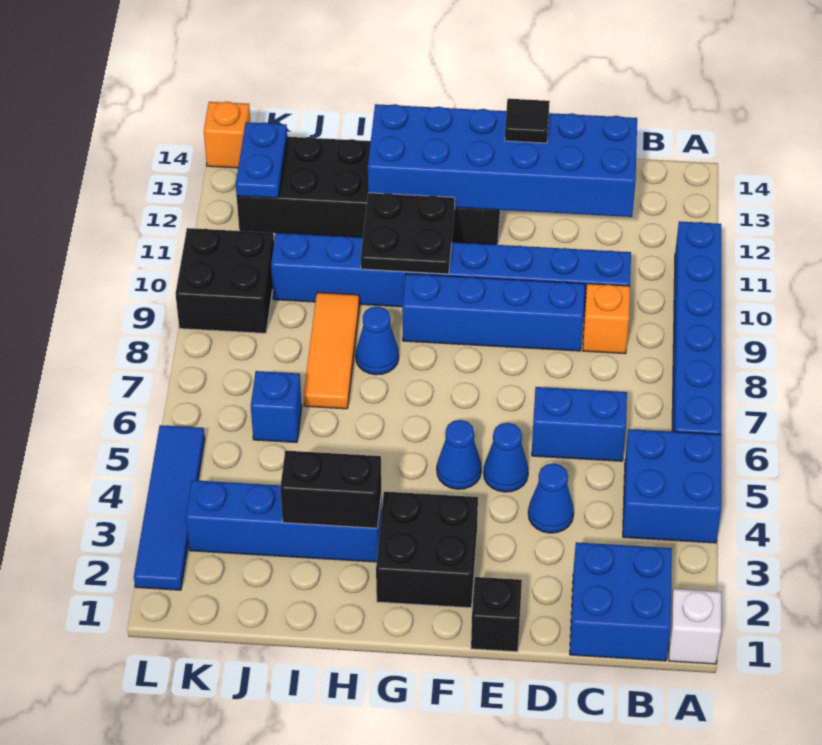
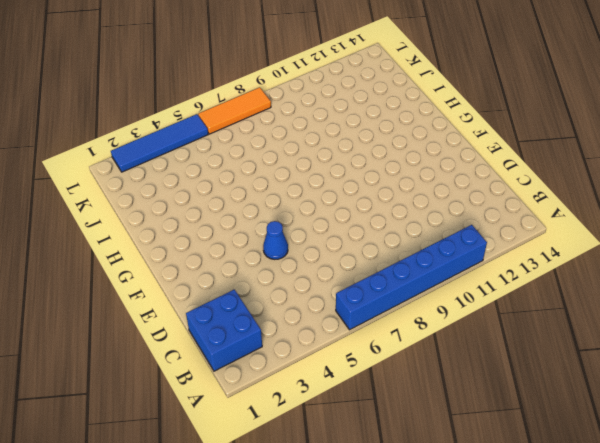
orange tile L6:L8 level 1 -> orange tile I7:I9 level 1
none -> white brick A1 level 1
none -> blue brick A4:B5 level 1
none -> blue brick C6:D6 level 1

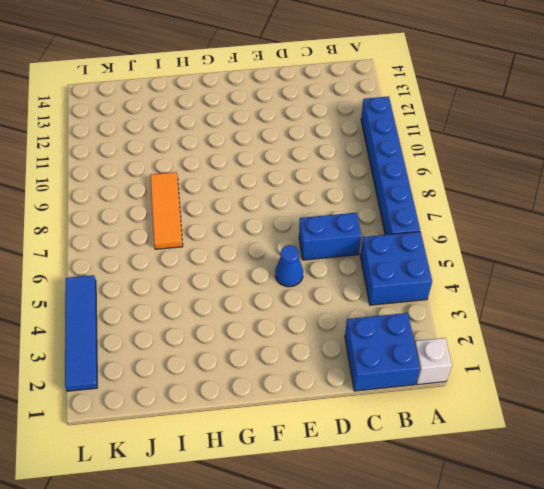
none -> orange brick C9 level 1
none -> blue brick C10:J10 level 1
none -> blue cone D4 level 1

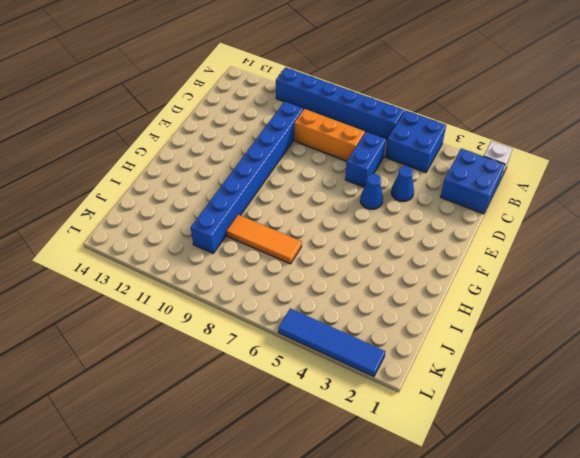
orange brick C7:C9 level 1 -> orange brick C9 level 1
none -> blue brick D9:G9 level 1
none -> black brick E1 level 1
none -> black brick F2:G3 level 1

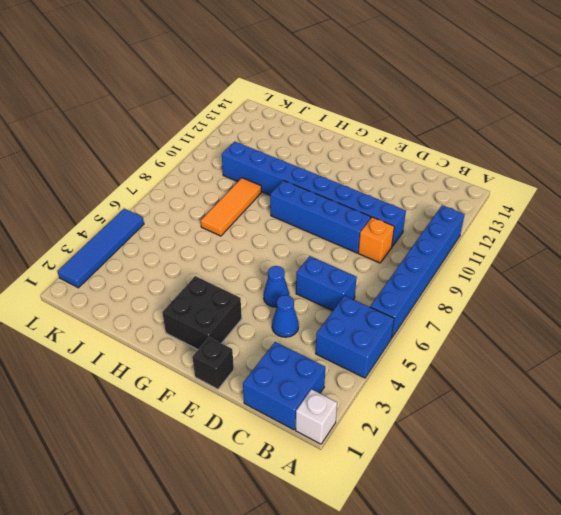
none -> blue cone F5 level 1
none -> black brick F12:K13 level 1
none -> blue brick H3:K3 level 1

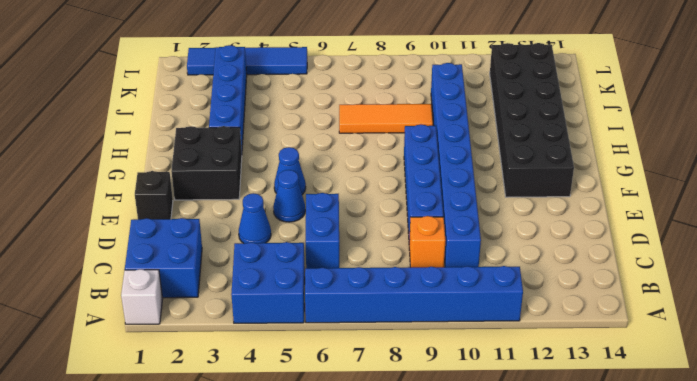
none -> blue cone H8 level 1
none -> blue brick J6 level 1
none -> black brick K9:L10 level 1

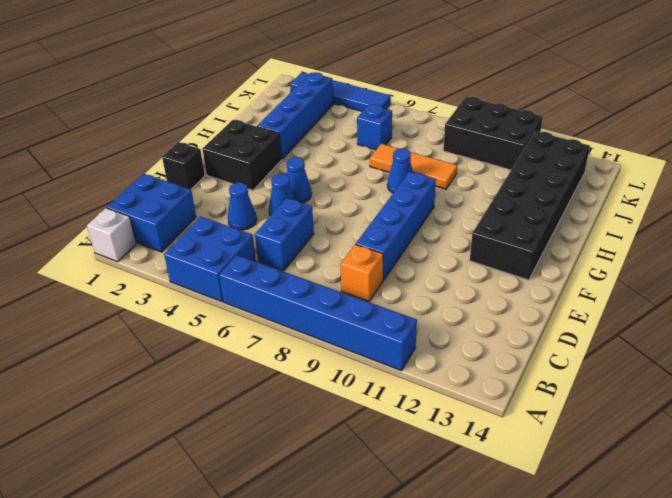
black brick K9:L11 level 1 -> black brick K9:L10 level 1
none -> blue brick C10:J10 level 1
none -> orange brick L14 level 1
none -> blue brick C12:H13 level 2

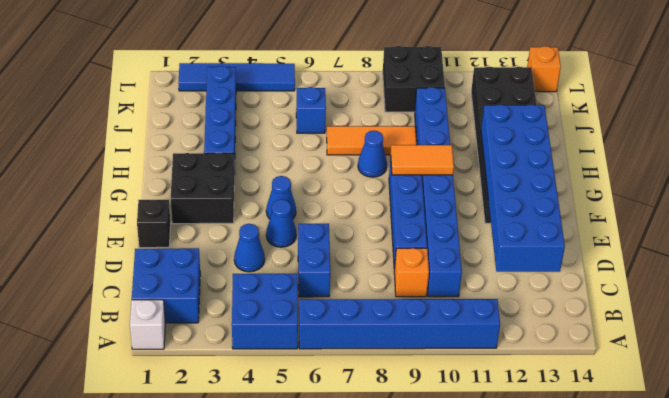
orange tile G9:G10 level 2 -> black plate G10:H11 level 2
none -> black brick H3:I3 level 2
none -> blue plate K12:K13 level 2
none -> black tile E13 level 3

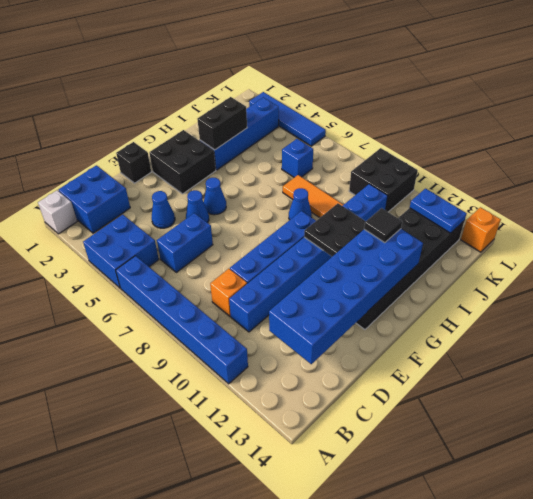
black tile H12 level 3 -> black tile E13 level 3

